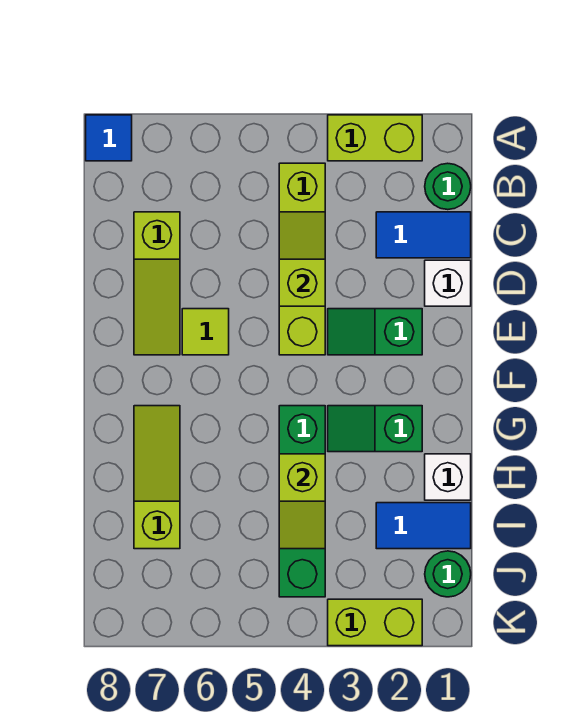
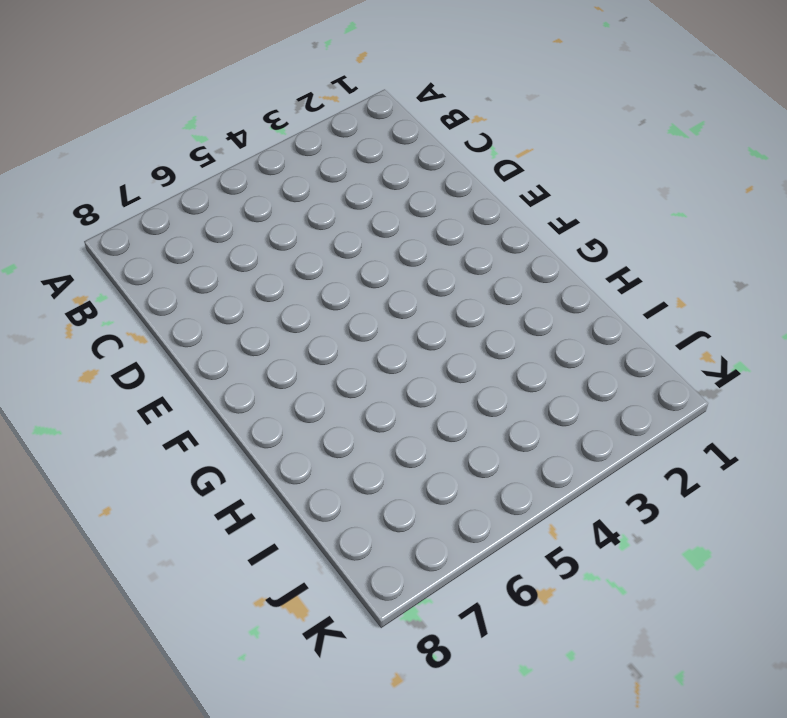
none -> lime brick A2:A3 level 1
none -> blue tile A8 level 1
none -> green round brick B1 level 1

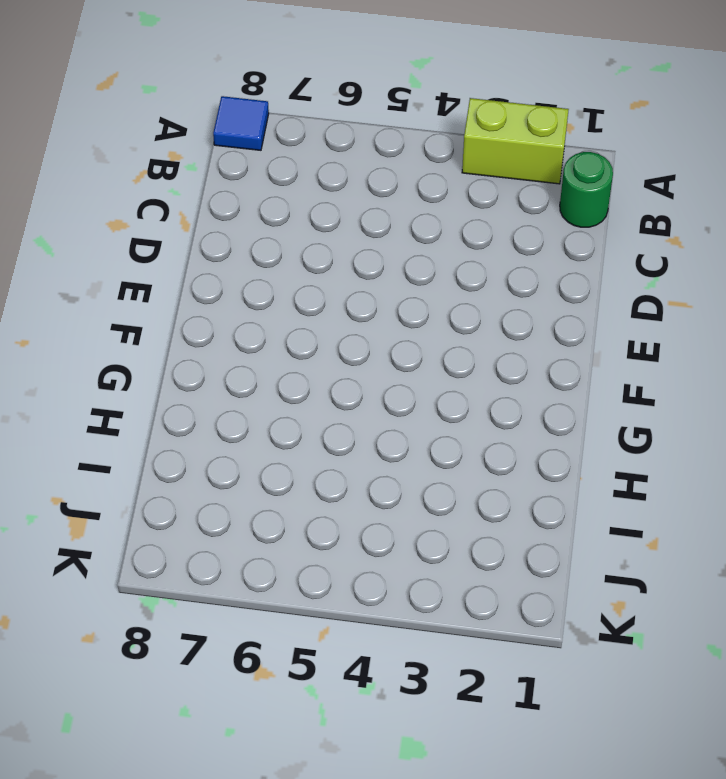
none -> lime brick B4:E4 level 1
none -> blue tile C1:C2 level 1
none -> lime slope C7:E7 level 1 top C

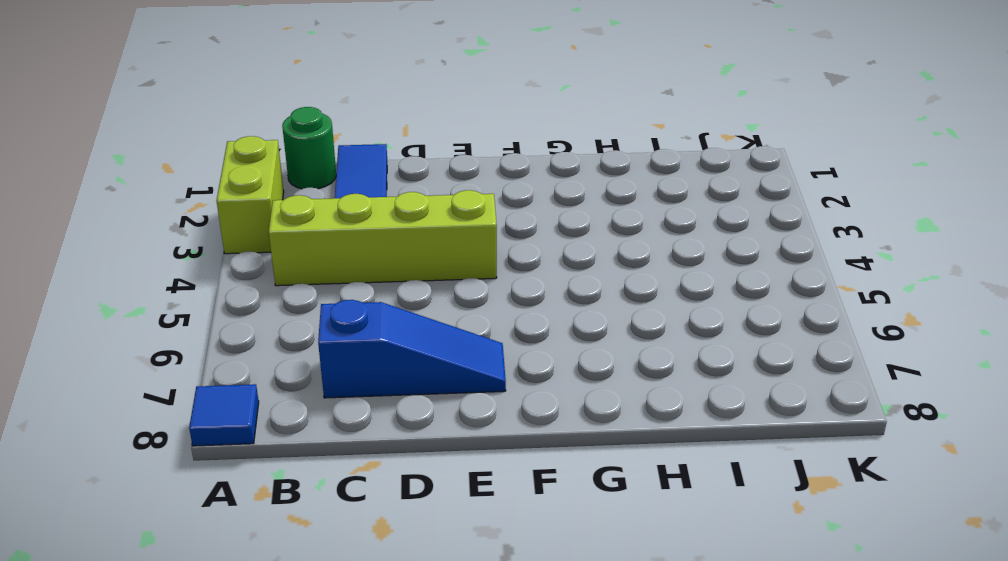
blue slope C7:E7 level 1 top C -> lime slope C7:E7 level 1 top C
none -> white brick D1 level 1
none -> green slope E2:E3 level 1 top 2
none -> lime tile E6 level 1

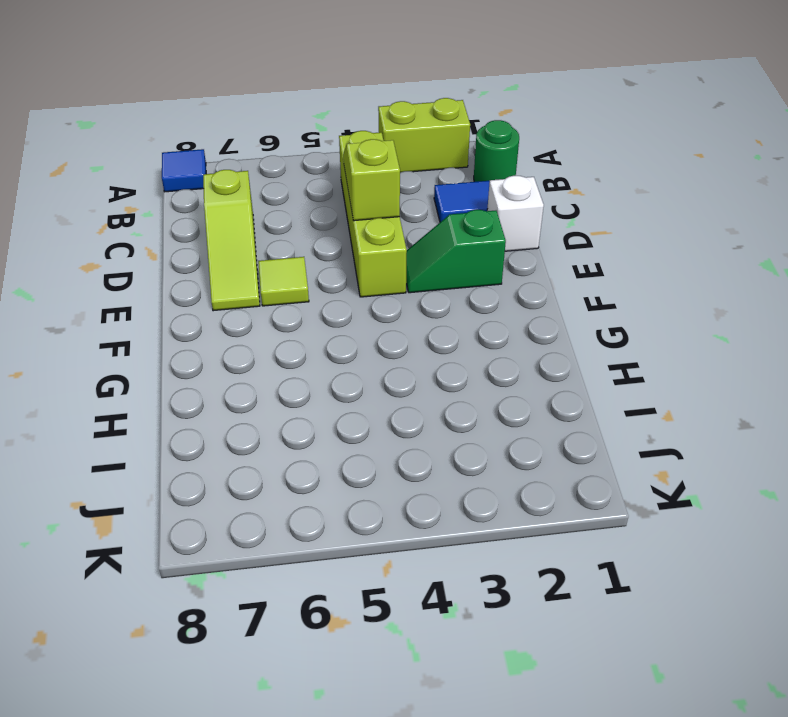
none -> green slope G2:G3 level 1 top 2
none -> green brick G4:J4 level 1
none -> lime slope G7:I7 level 1 top I

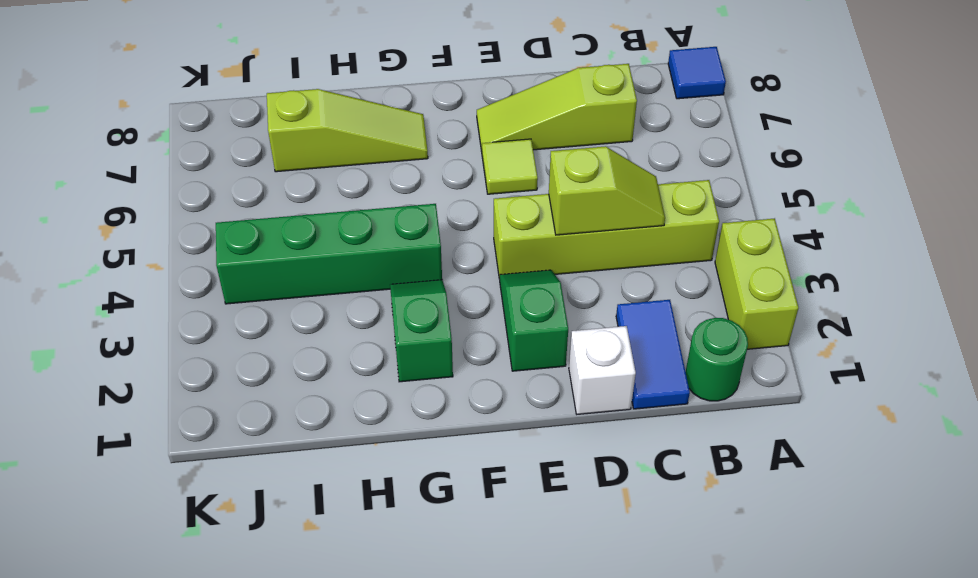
none -> white brick H1 level 1
none -> blue tile I1:I2 level 1
none -> green round brick J1 level 1

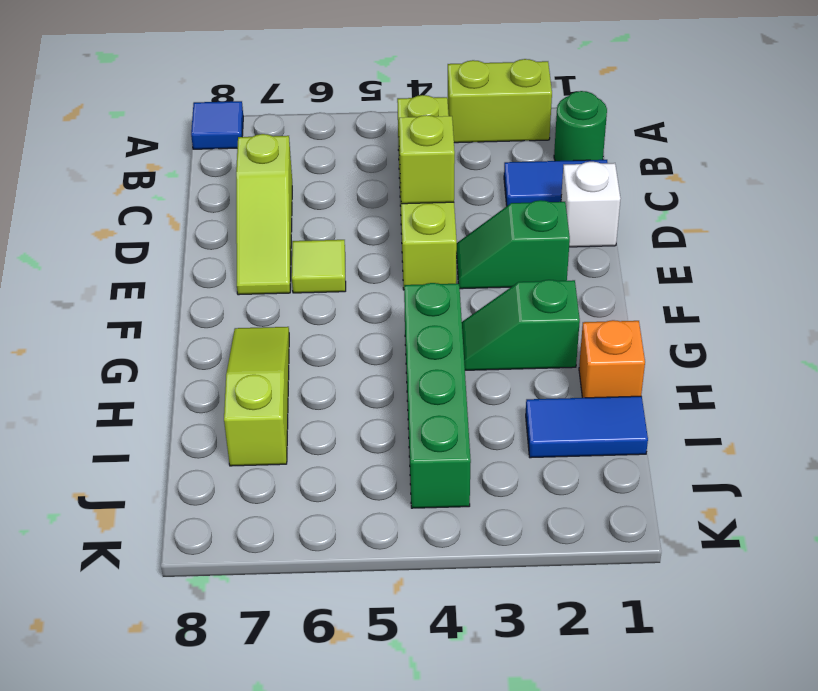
orange brick H1 level 1 -> white brick H1 level 1
none -> green round brick J1 level 1
none -> lime brick K2:K3 level 1
none -> lime slope H4:I4 level 2 top H

